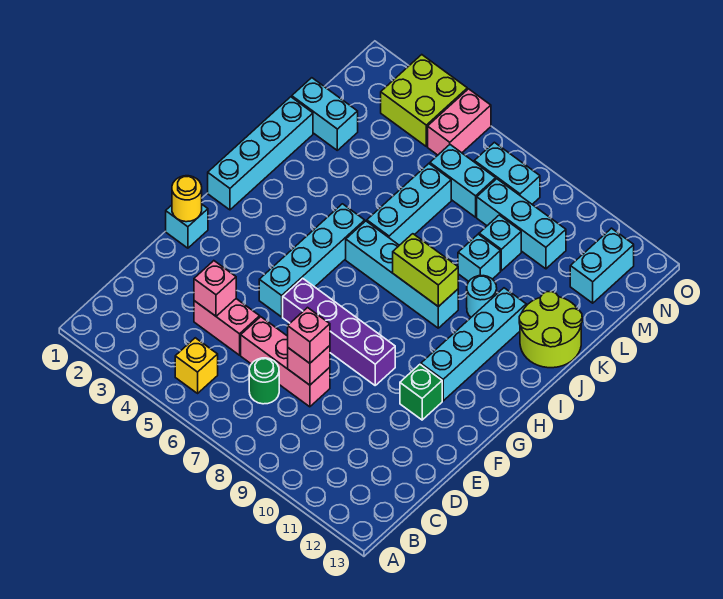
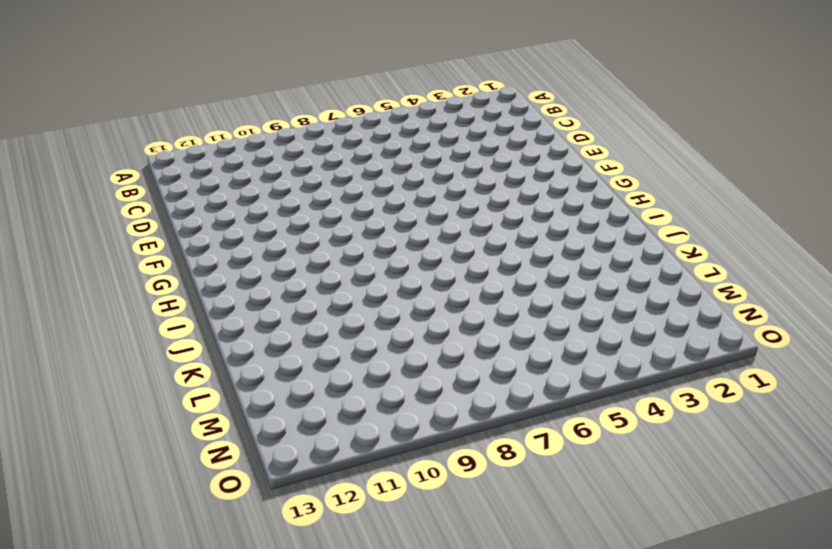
none -> yellow brick B5 level 1
none -> green round brick C7 level 1
none -> pink brick D4:D5 level 1

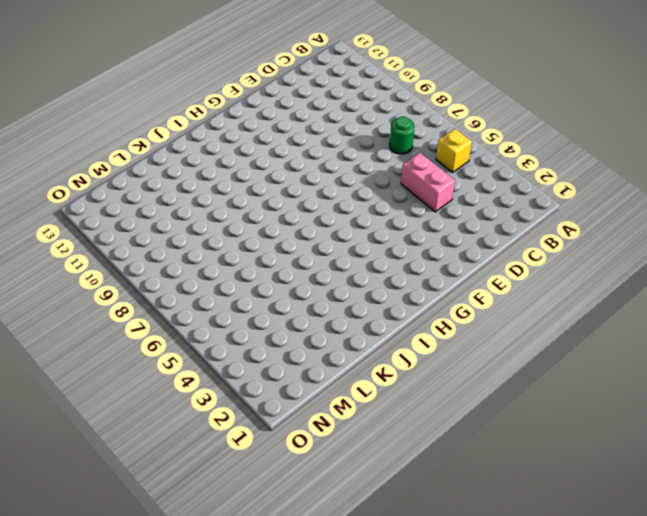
none -> pink brick D6:D8 level 1
none -> cyan brick F1 level 1
none -> cyan brick F5:I5 level 1

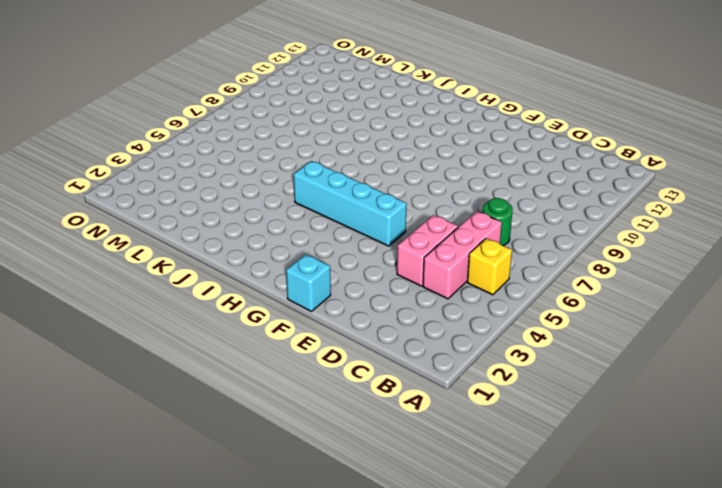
pink brick C4:C6 level 1 -> pink brick D6:D8 level 1
none -> purple brick F6:F9 level 1
none -> green brick F11 level 1
none -> cyan brick G11:J11 level 1

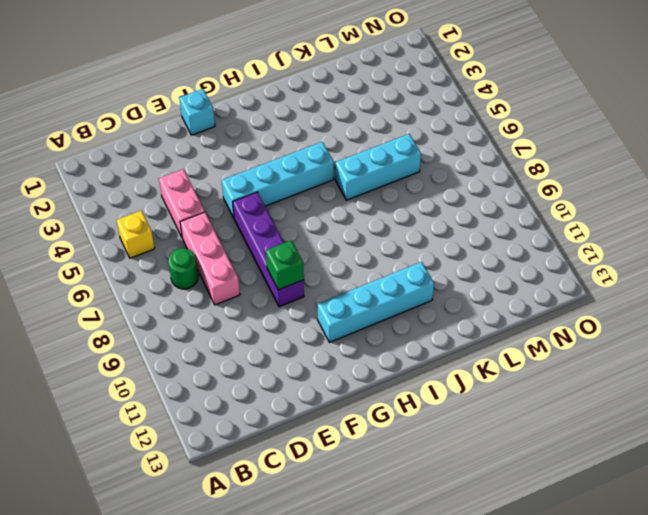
green brick F9 level 2 -> green brick F11 level 1
none -> cyan brick H1:K1 level 1
none -> cyan brick I6:I9 level 1
none -> cyan round brick J10 level 1

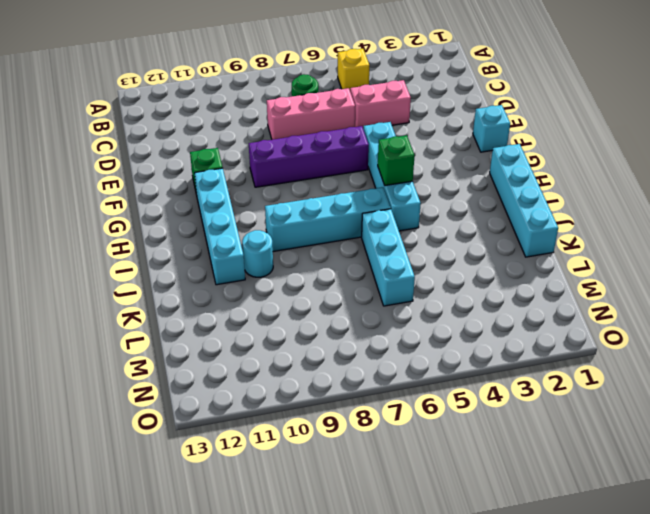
green brick H5 level 2 -> none
none -> lime round brick J12:K13 level 1
none -> cyan brick K9 level 1
none -> cyan brick L1:L2 level 1

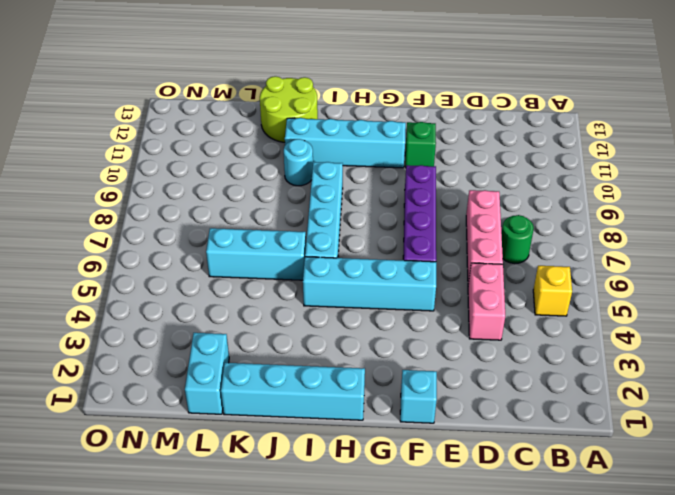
none -> cyan brick K9 level 1
none -> cyan brick L9 level 1
none -> cyan brick M6:M7 level 1

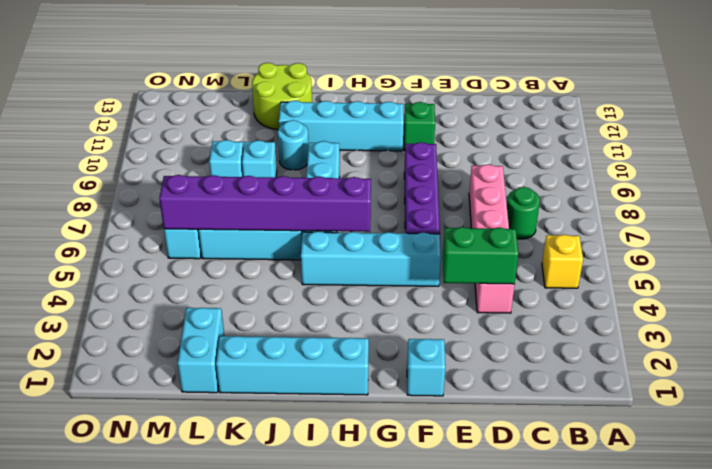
green brick D4:E4 level 2 -> pink brick D4 level 2
purple brick H6:M6 level 2 -> none
none -> cyan brick M8:M10 level 1
none -> cyan brick M12:N12 level 1
none -> lime brick N3:O4 level 1

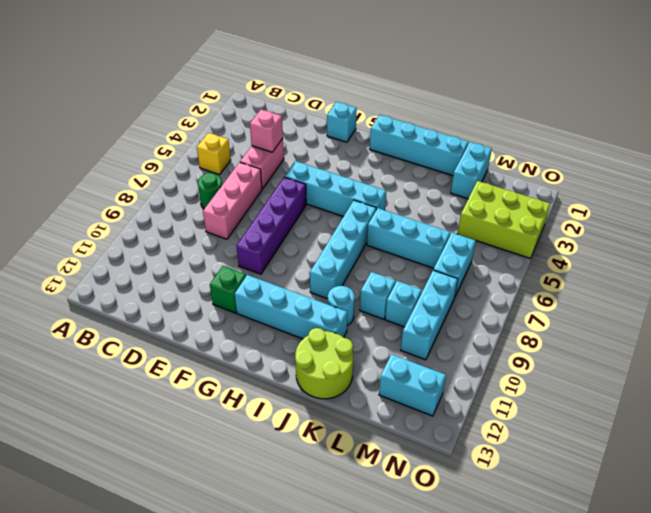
lime brick M3:O4 level 1 -> lime brick N3:O4 level 1
none -> pink brick N5:O5 level 1
none -> cyan brick N7:N8 level 1
none -> pink brick D8 level 2

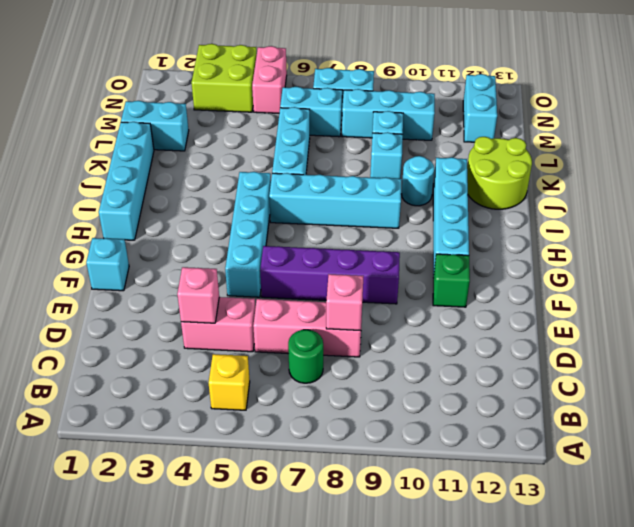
none -> yellow round brick F1 level 2
none -> lime brick I8:I9 level 2
none -> pink brick D8 level 3

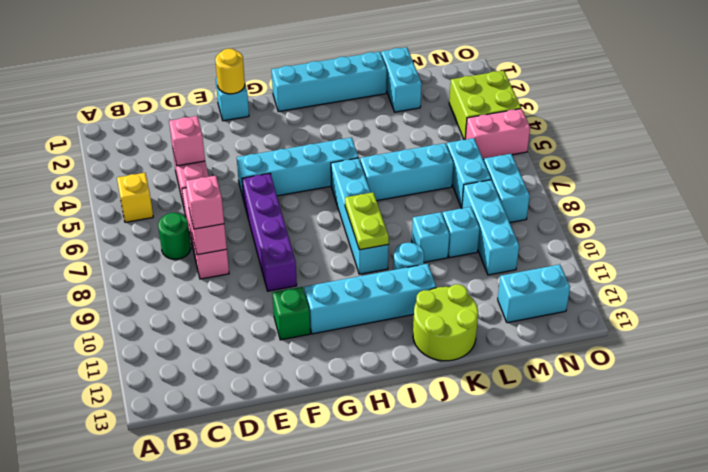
lime plate I8:I9 level 2 -> lime brick I8:I9 level 2

